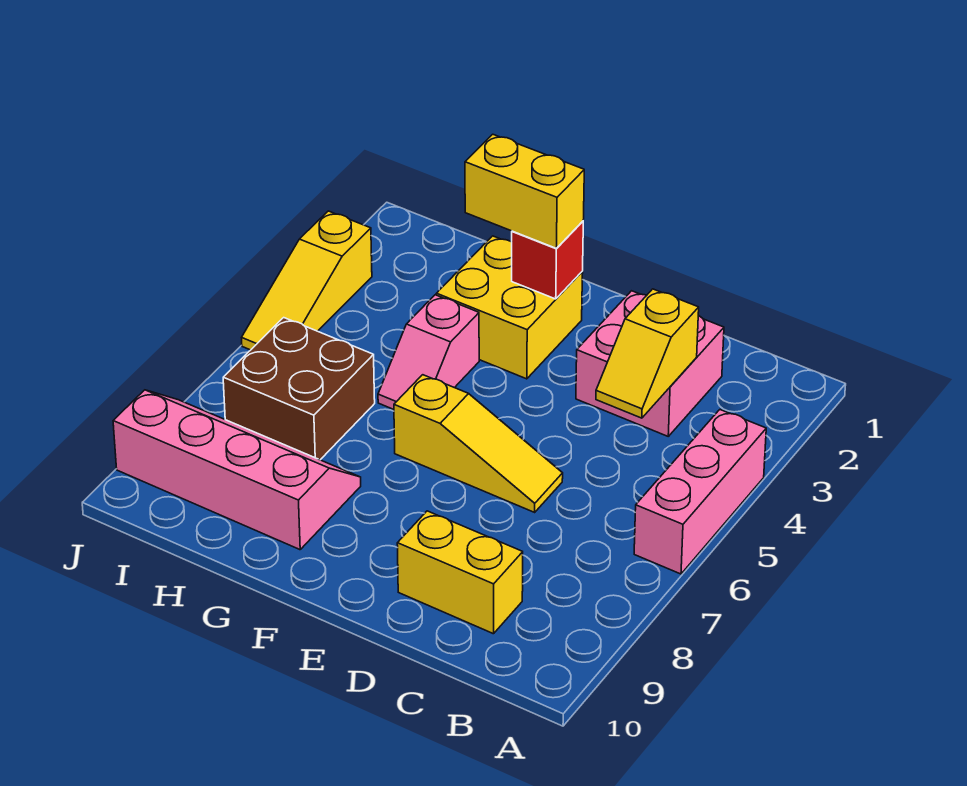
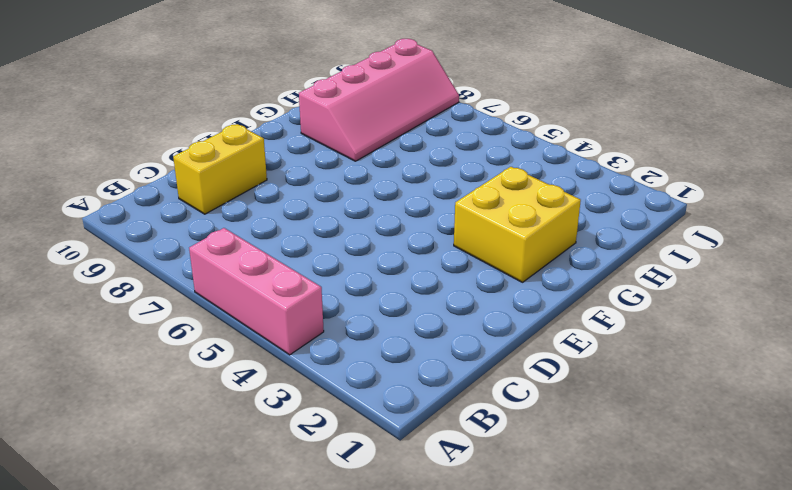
none -> pink brick C2:D3 level 1
none -> yellow slope D6:F6 level 1 top F
none -> pink slope G4:G5 level 1 top 4

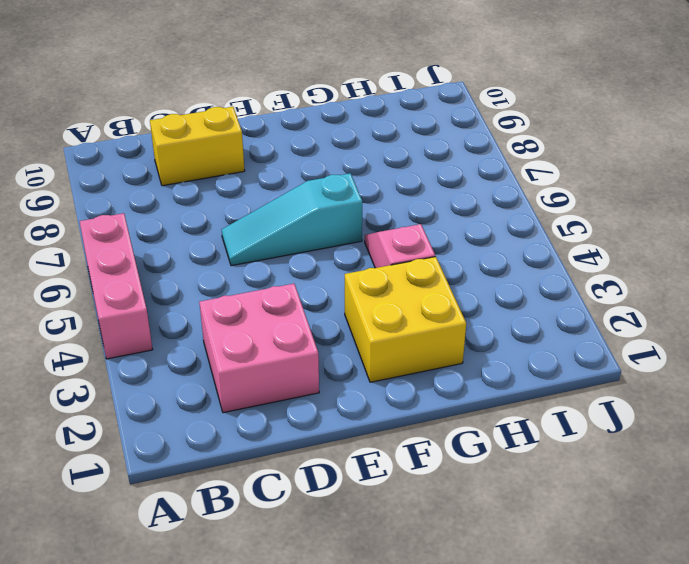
cyan slope D6:F6 level 1 top F -> yellow slope D6:F6 level 1 top F
none -> pink slope G8:J9 level 1 top 9
none -> brown brick H6:I7 level 1
none -> yellow slope J3:J5 level 1 top 3

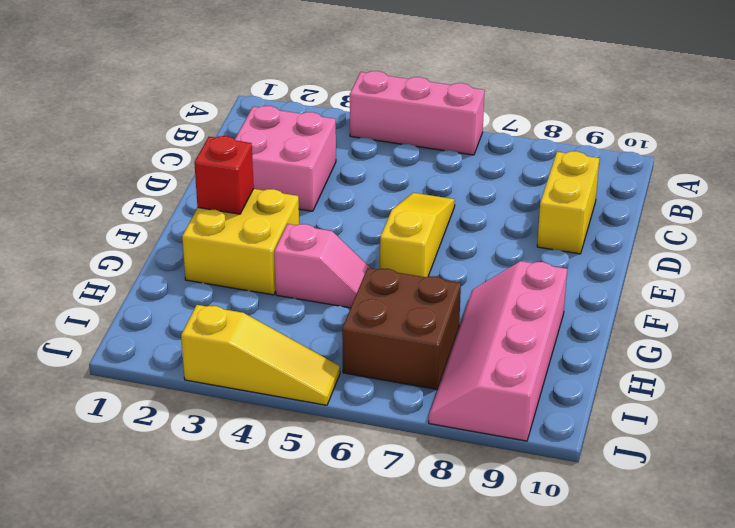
none -> yellow slope C3:C4 level 2 top 3
none -> yellow brick F2:G2 level 3

